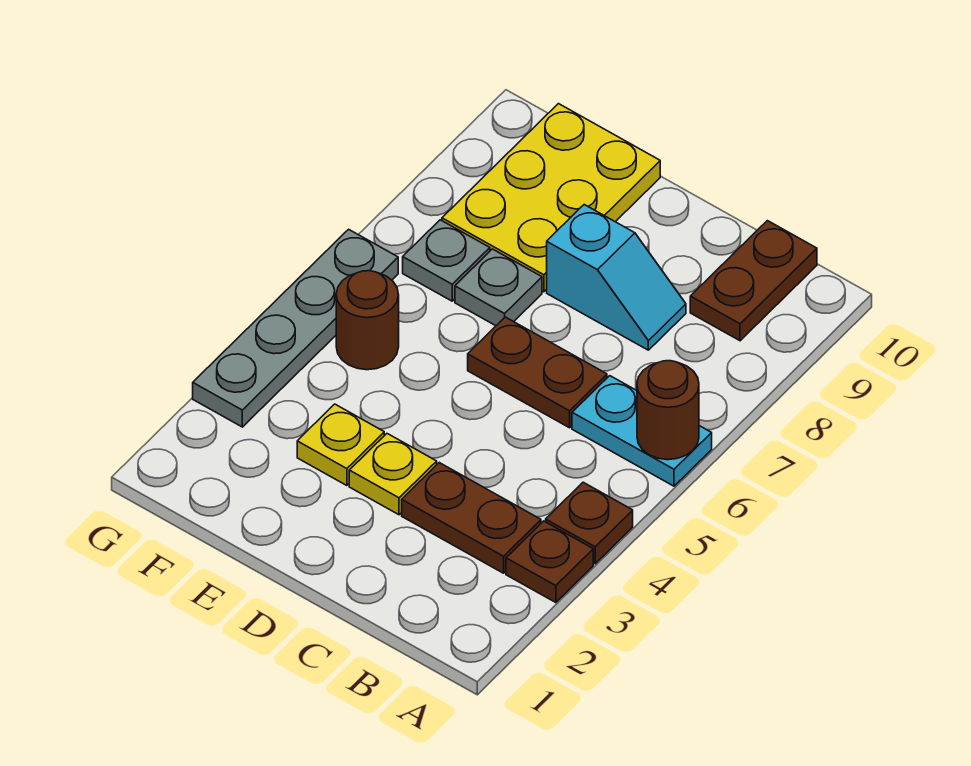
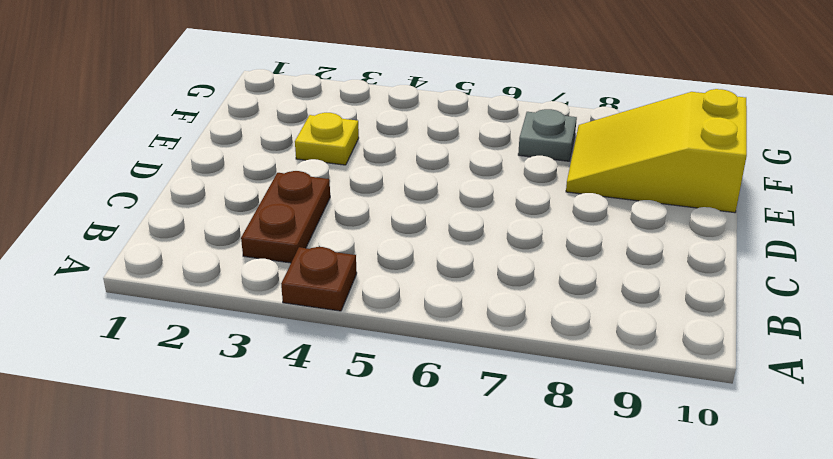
yellow slope E8:F10 level 1 top 10 -> yellow plate E8:F10 level 1
none -> brown plate A3 level 1
none -> cyan plate A6:B6 level 1
none -> brown plate B9:B10 level 1

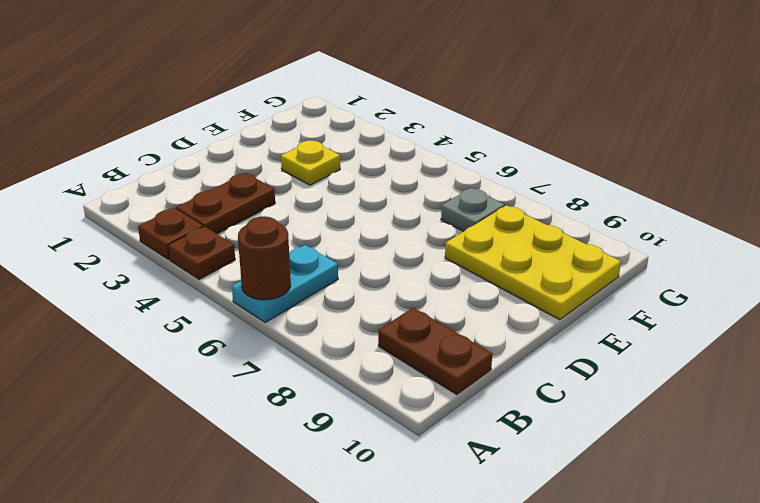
none -> brown plate C6:D6 level 1
none -> cyan slope C8:D8 level 1 top D
none -> yellow plate D3 level 1

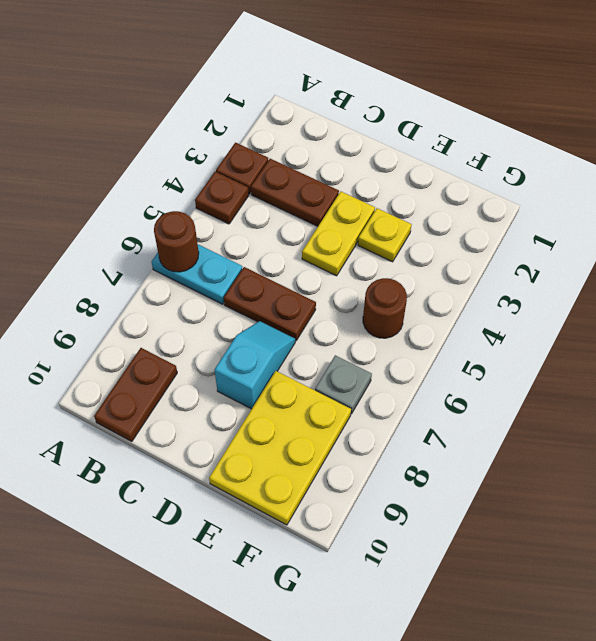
yellow plate D3:D4 level 1 -> yellow plate D3 level 1
cyan slope D7:D8 level 1 top 8 -> cyan slope C8:D8 level 1 top D
none -> grey plate E7 level 1
none -> grey plate G3:G6 level 1

